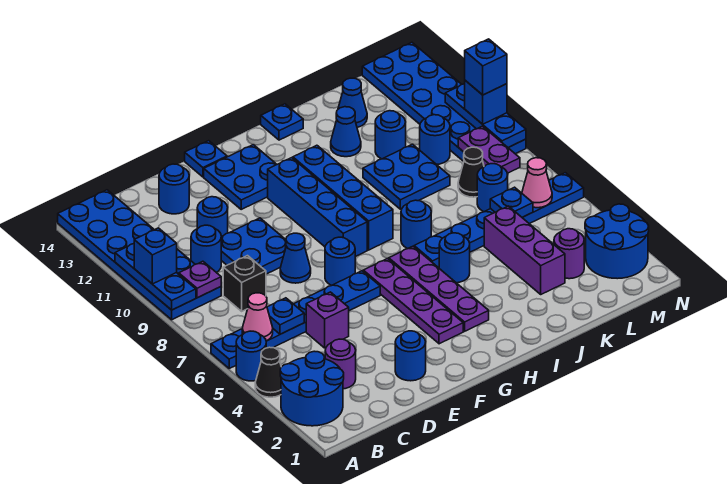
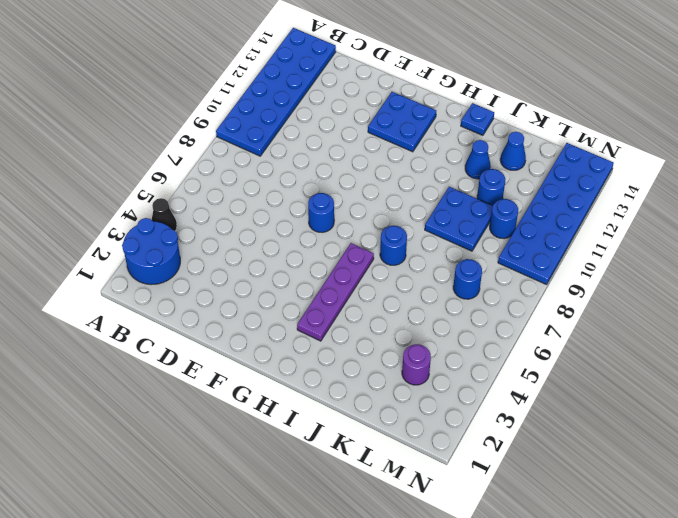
none -> blue round brick A5 level 1
none -> blue plate A6:F6 level 1
none -> purple round brick C3 level 1
none -> black brick C8 level 1

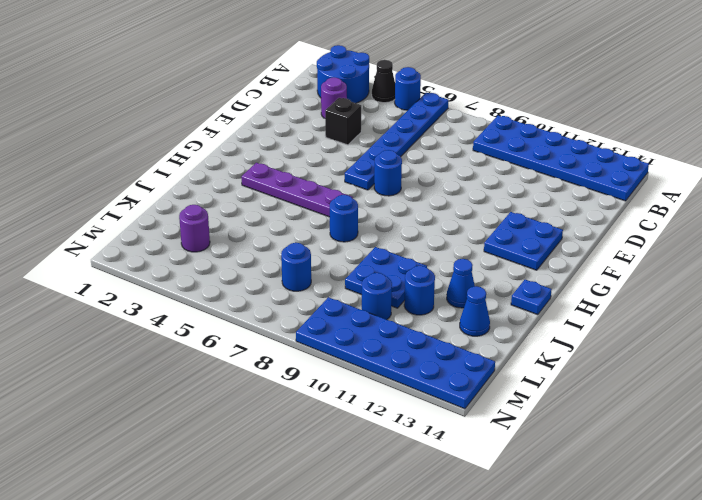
black brick D4 level 1 -> black brick C8 level 1
none -> blue round brick C10 level 1
none -> purple brick D5 level 1
none -> blue plate D9:E10 level 1
none -> blue round brick D11 level 1

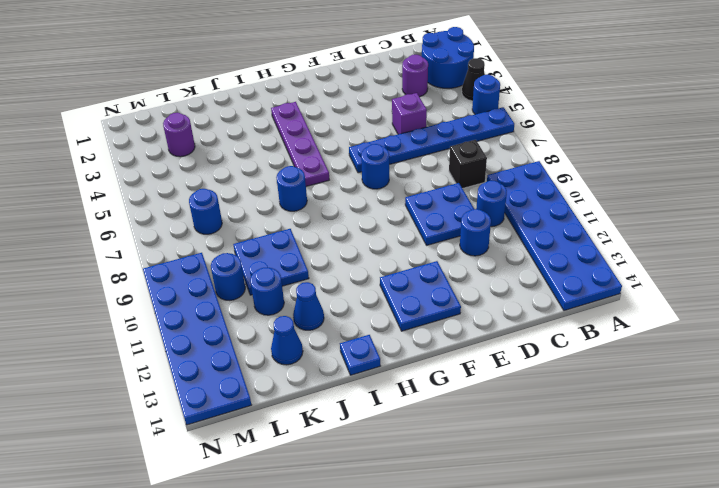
none -> blue round brick D13 level 1
none -> blue round brick E2 level 1
none -> blue cone E8 level 1
none -> blue plate F14 level 1

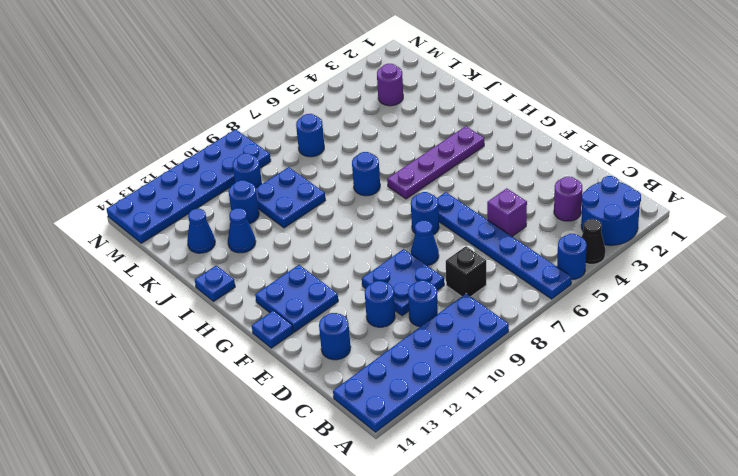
none -> blue round brick E2 level 1
none -> purple plate G3:G6 level 1
none -> blue brick G8:G11 level 1
none -> blue brick H8:H11 level 1

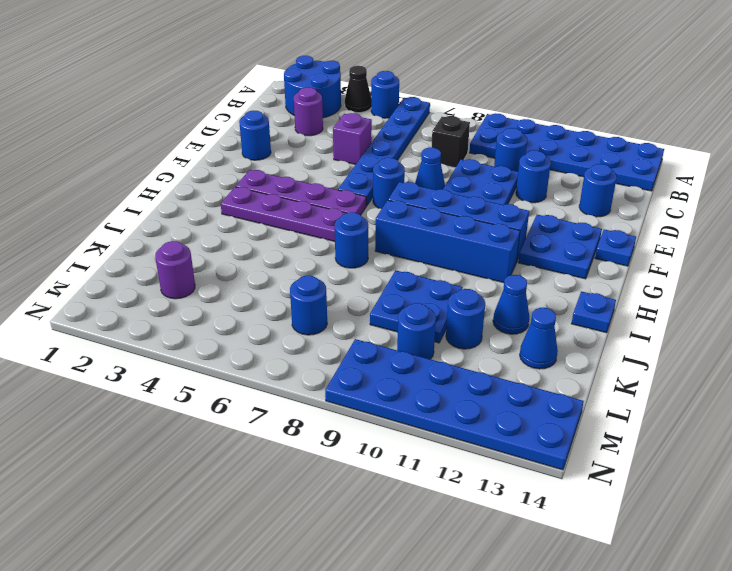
none -> blue round brick I5 level 1
none -> blue plate I6:N6 level 1
none -> purple brick K3:K5 level 1
none -> black cone L8 level 1

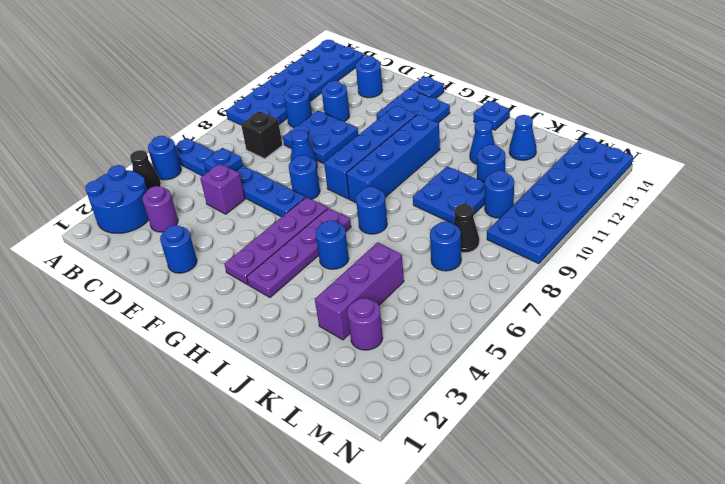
none -> blue plate I6:N6 level 1
none -> blue round brick M2:N3 level 1
none -> blue plate A9:A11 level 2
none -> pink cone B6 level 2

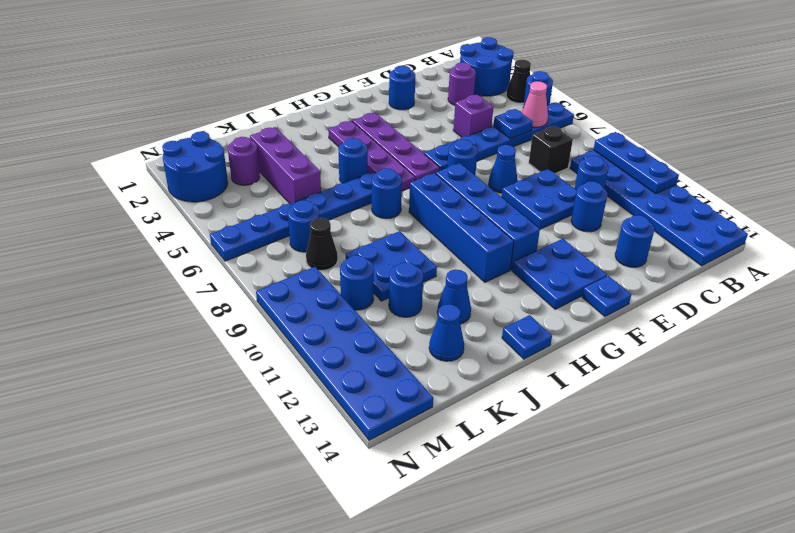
none -> purple plate B9 level 2
none -> blue plate L6 level 2
none -> pink cone M6 level 2
none -> purple plate M8:M9 level 2

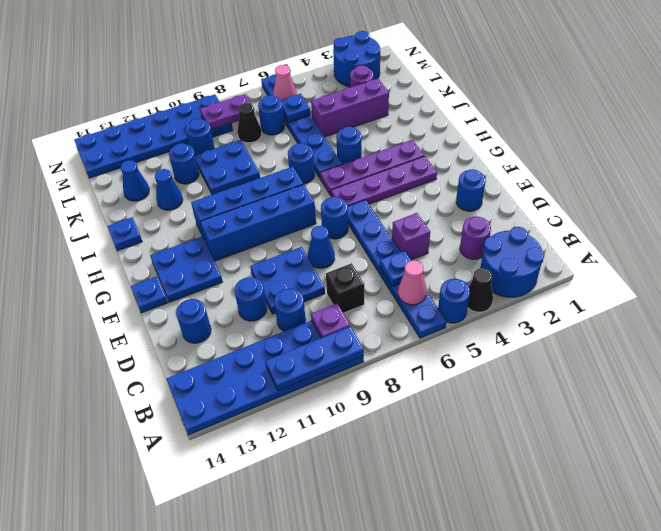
none -> blue plate N9:N11 level 2
none -> blue brick A10 level 3
none -> blue brick N10 level 3
none -> blue brick N10 level 4

